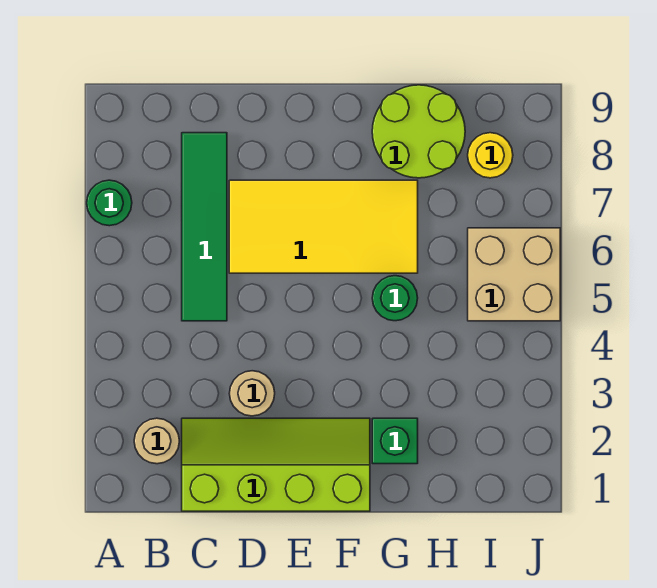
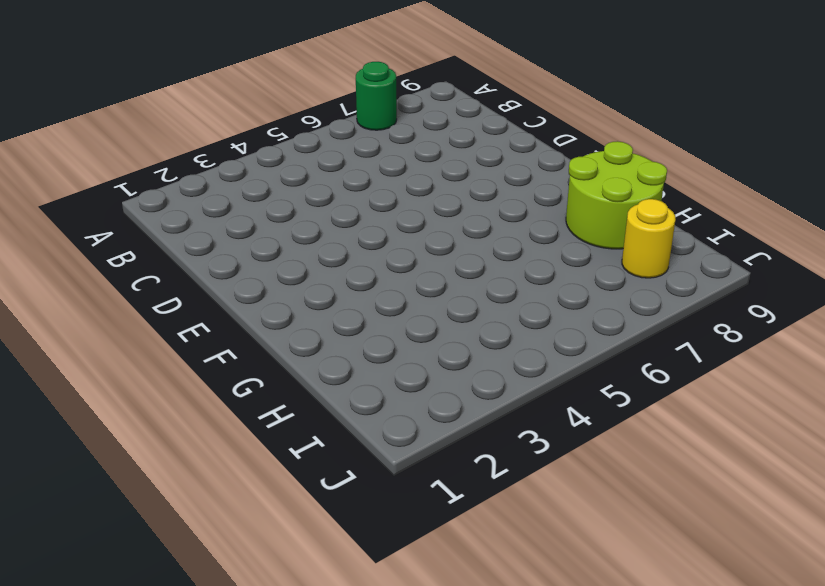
none -> tan round brick B2 level 1
none -> lime slope C1:F2 level 1 top 1

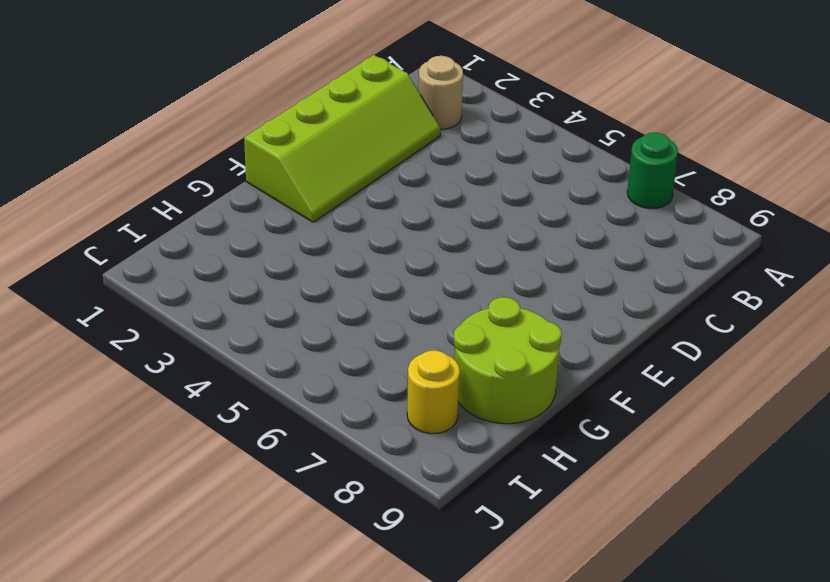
none -> green tile C5:C8 level 1
none -> tan round brick D3 level 1

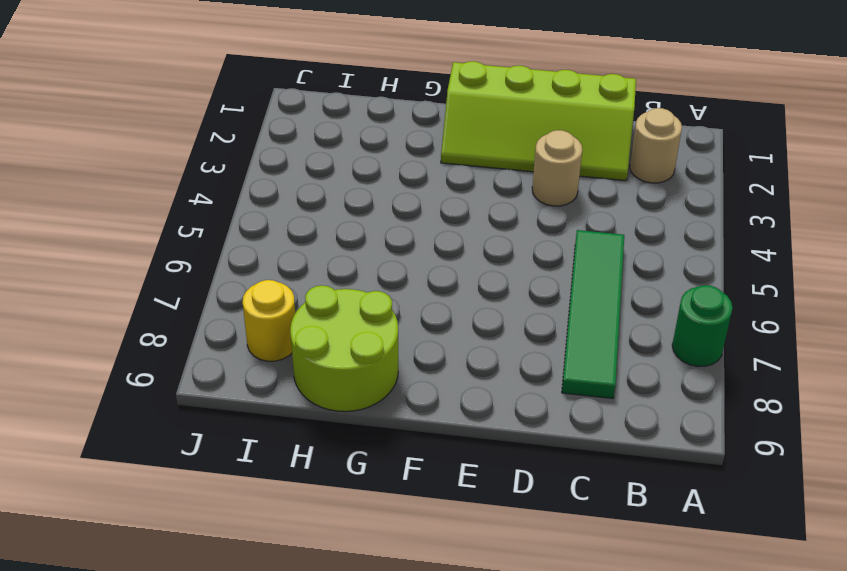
none -> yellow tile D6:G7 level 1
none -> green brick G2 level 1

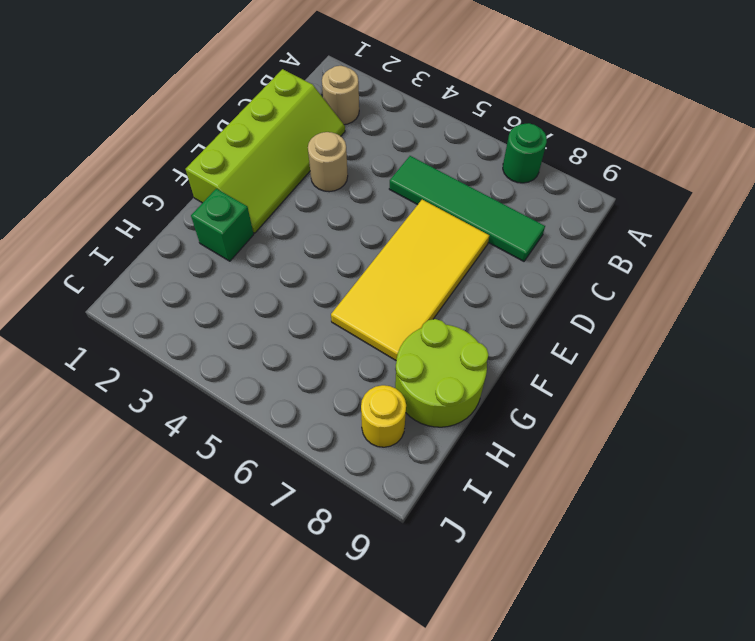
none -> green round brick G5 level 1
none -> tan brick I5:J6 level 1

